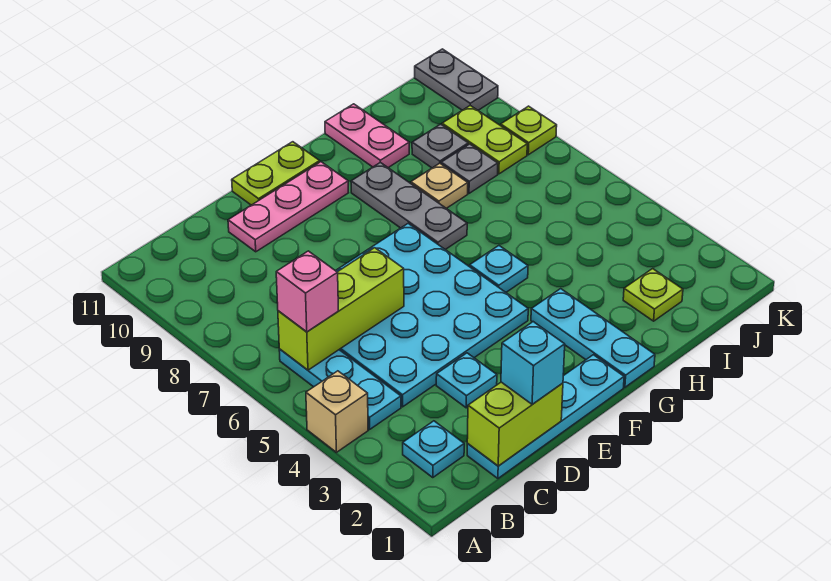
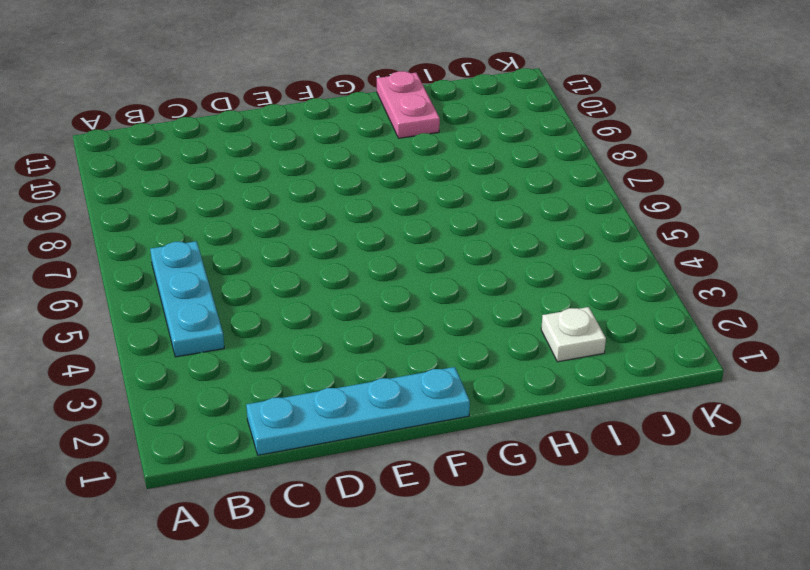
white plate I2 level 1 -> lime plate I2 level 1
none -> tan brick A4 level 1
none -> cyan plate B2 level 1
none -> cyan plate C4:F7 level 1

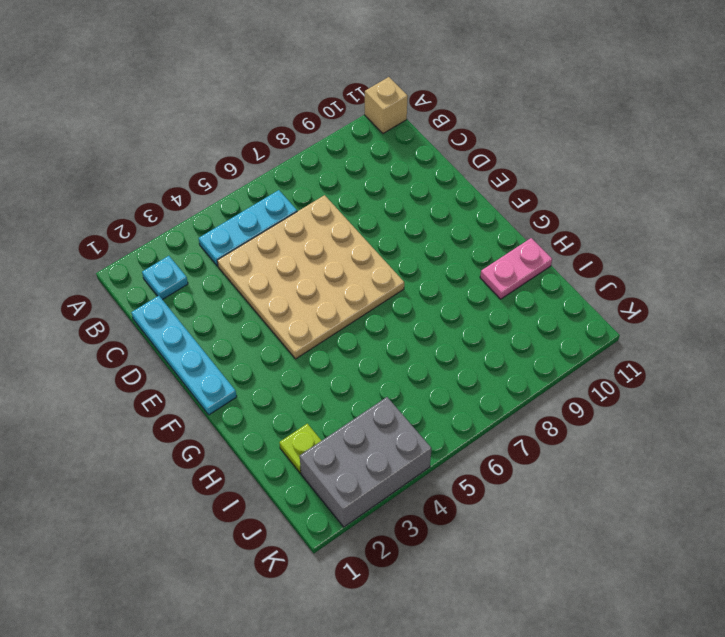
tan brick A11 level 1 -> tan brick A4 level 1
tan plate C4:F7 level 1 -> cyan plate C4:F7 level 1
grey brick J2:K4 level 1 -> none
none -> cyan plate D3 level 1
none -> pink plate D10:F10 level 1
none -> lime plate E11:F11 level 1

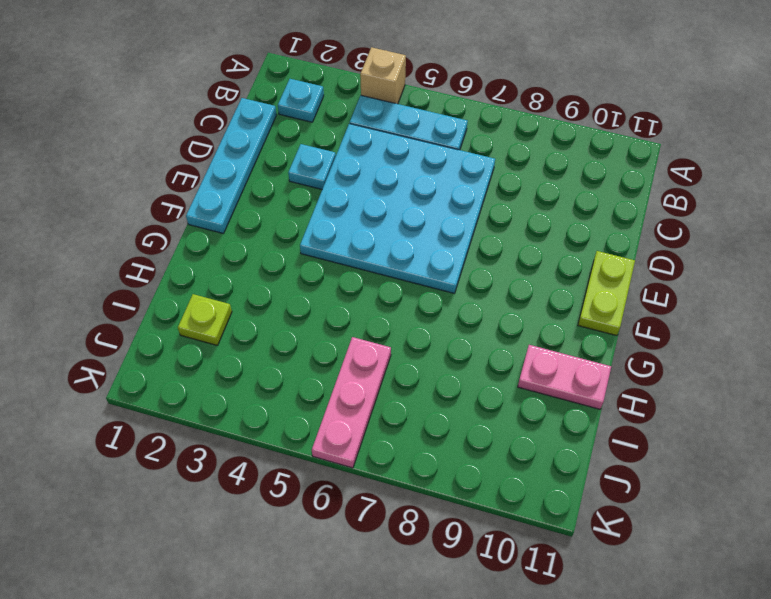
pink plate I6:K6 level 1 -> pink plate D10:F10 level 1
none -> cyan plate G1:G3 level 1
none -> cyan plate G5 level 1
none -> grey plate G7:G9 level 1

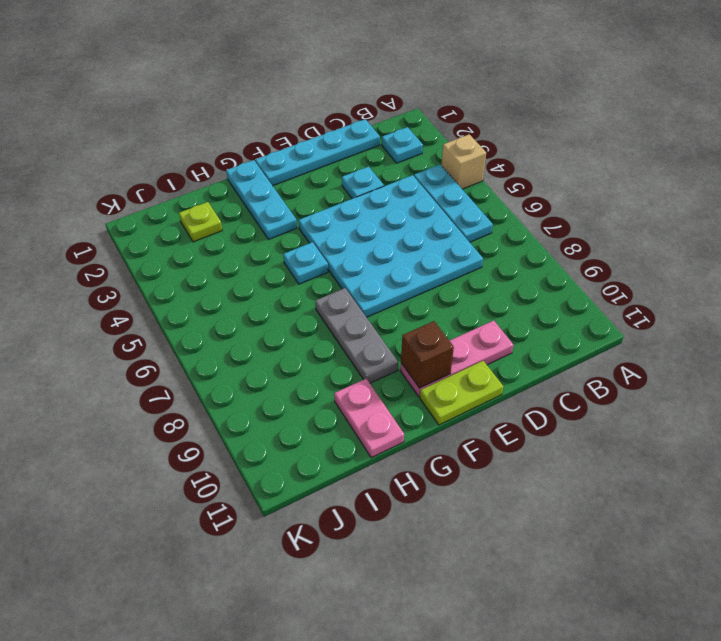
brown brick F10 level 2 -> none
none -> tan plate H8 level 1
none -> grey plate I8 level 1
none -> grey plate I9 level 1

